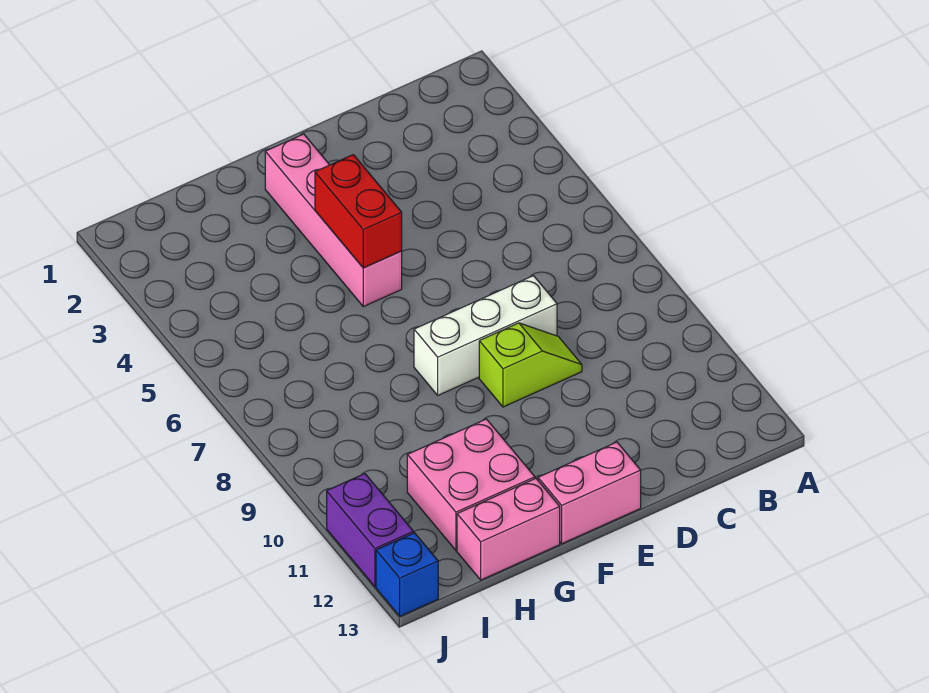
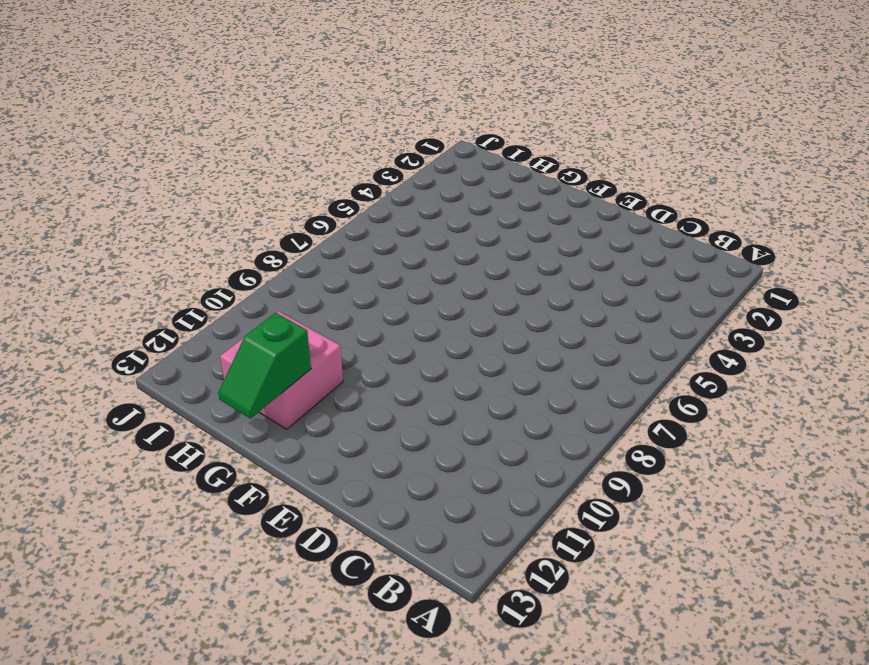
green slope G12:G13 level 2 top 12 -> none
none -> white brick D8:F8 level 1
none -> lime slope D9:E9 level 1 top E

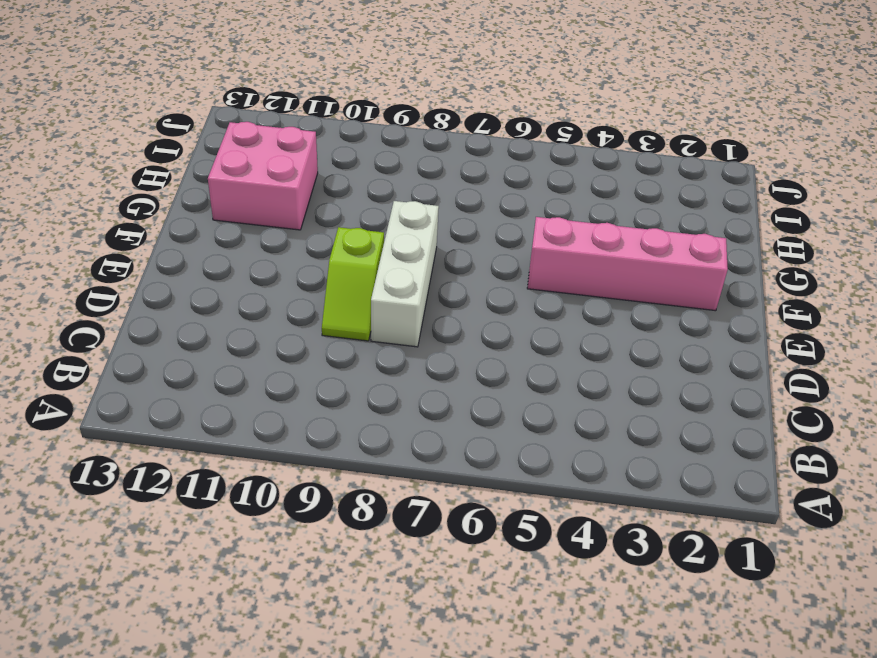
none -> pink brick E13:F13 level 1
none -> pink brick G13:H13 level 1

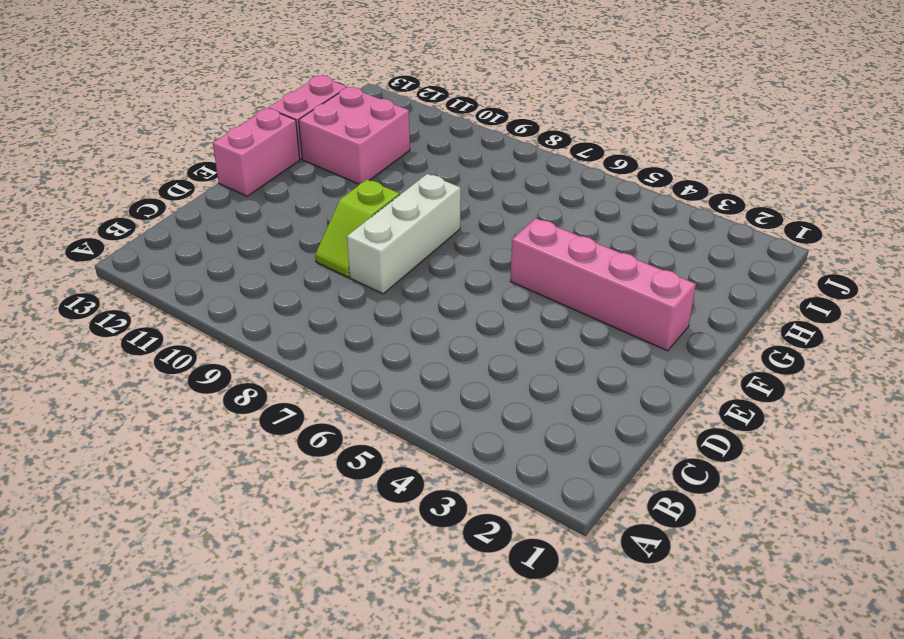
none -> purple brick J11:J12 level 1
none -> blue brick J13 level 1

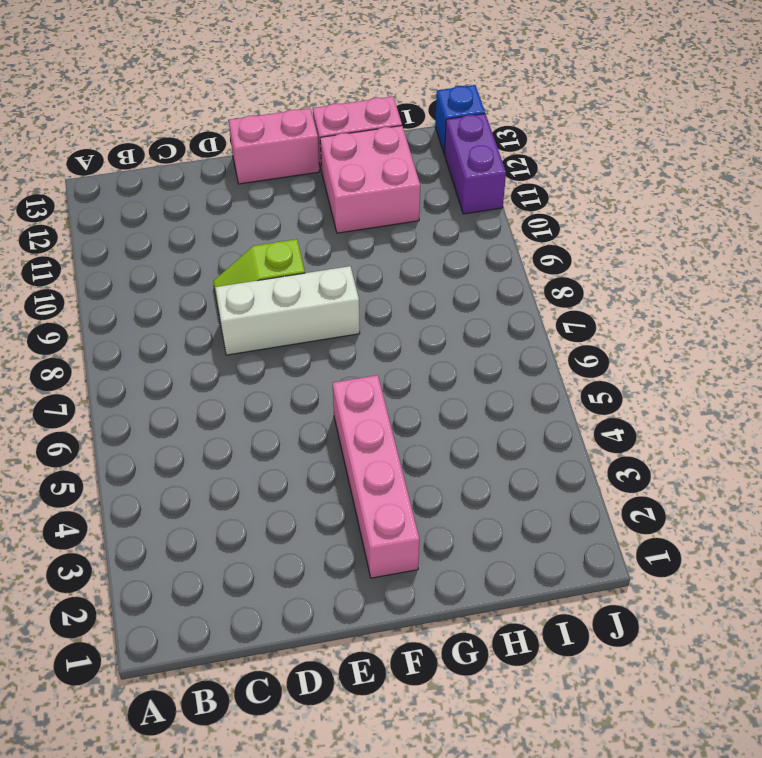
none -> red brick F4:F5 level 2

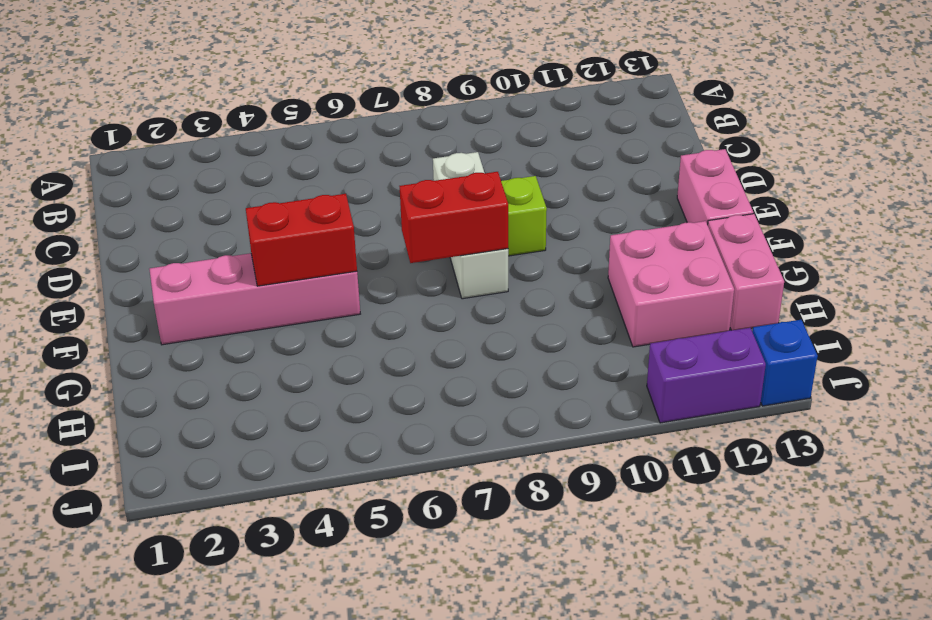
red brick F7:F8 level 2 -> none

